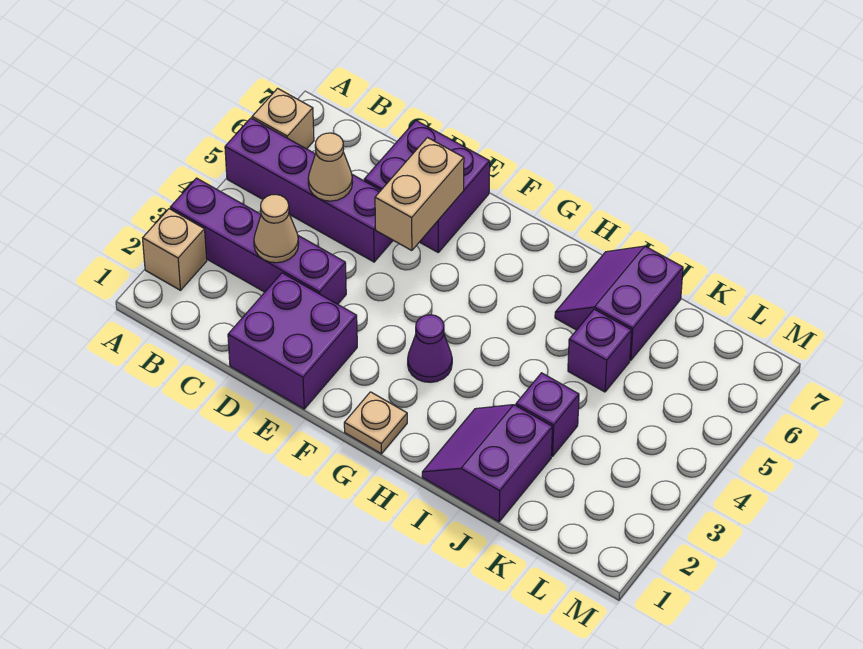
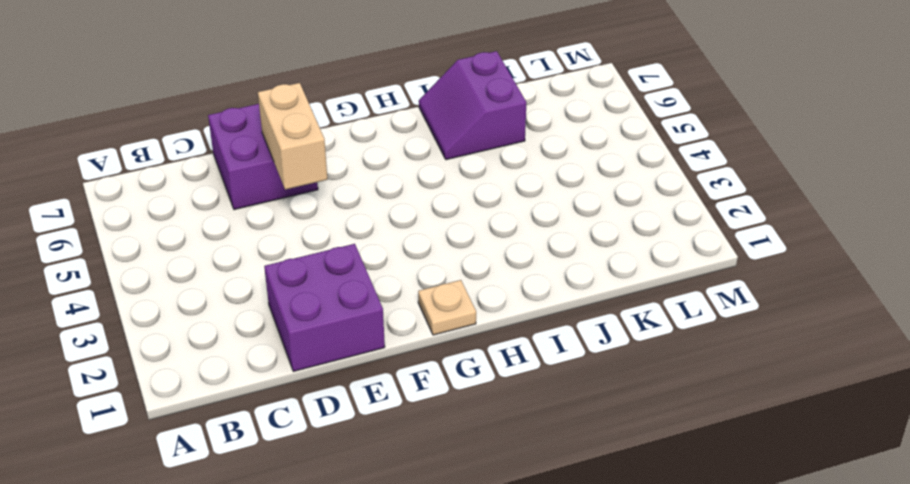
none -> tan brick A2 level 1
none -> purple brick A3:D3 level 1
none -> purple brick A5:D5 level 1

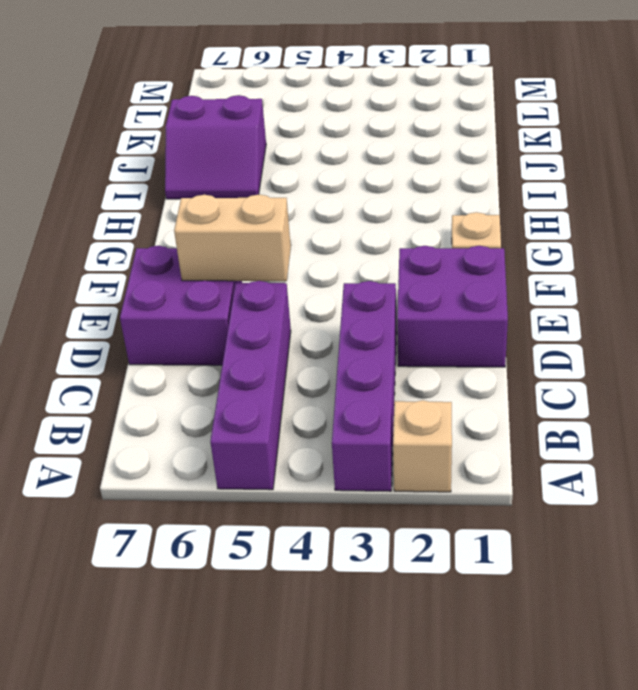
none -> tan brick A6 level 1
none -> purple cone G3 level 1
none -> purple slope I1:J2 level 1 top J

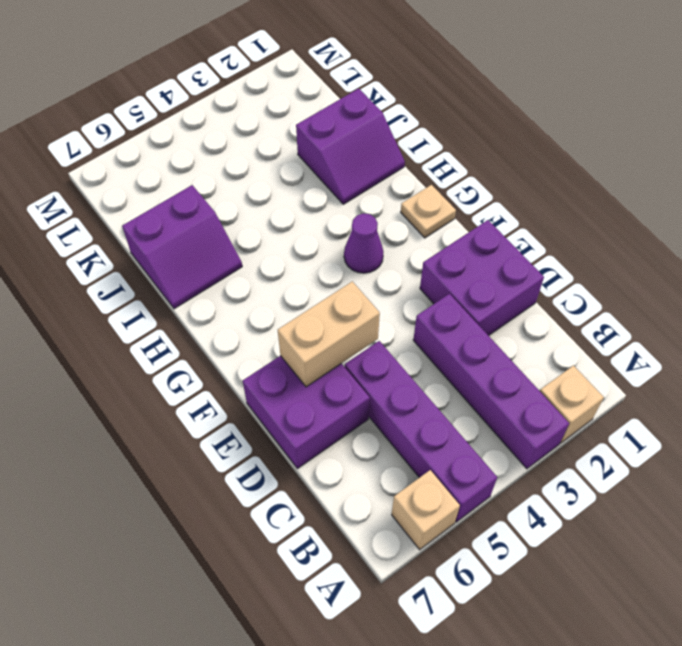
none -> purple brick J3 level 1
none -> purple brick J5 level 1
none -> tan cone C3 level 2

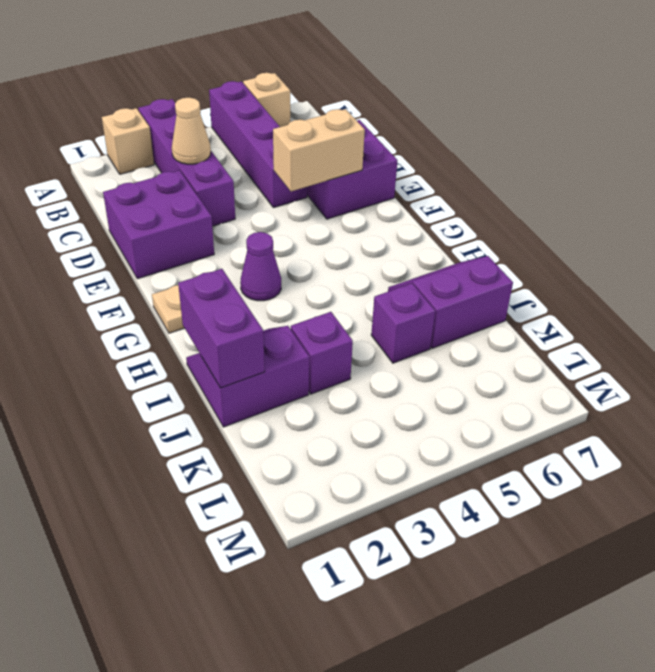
purple brick I1:J1 level 2 -> none
none -> tan cone C5 level 2

